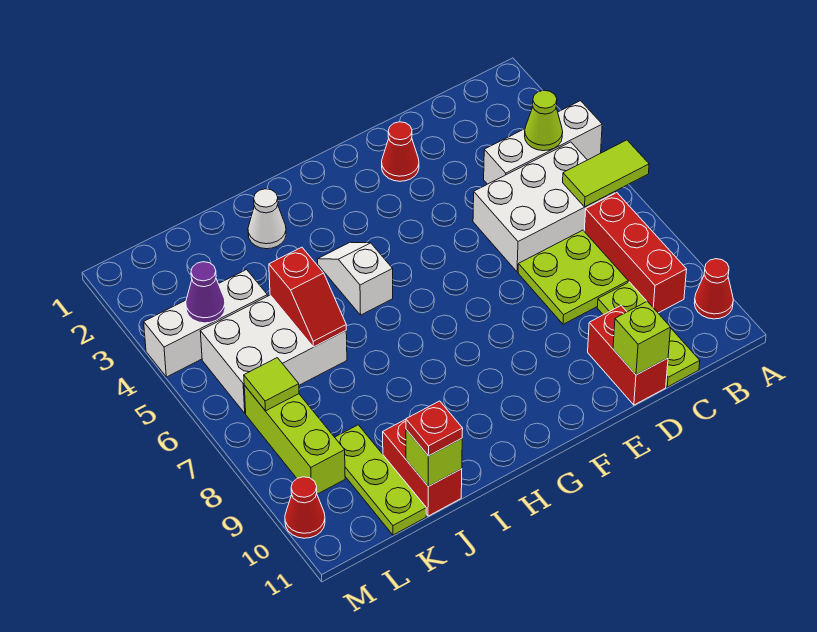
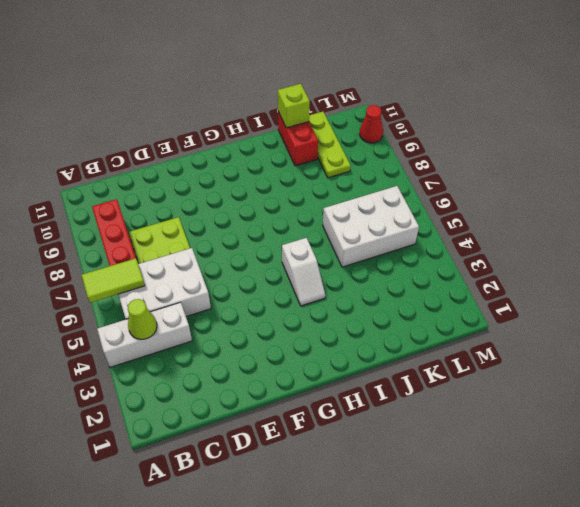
none -> red cone A10 level 1
none -> lime plate C9:C11 level 1
none -> red brick D10:D11 level 1

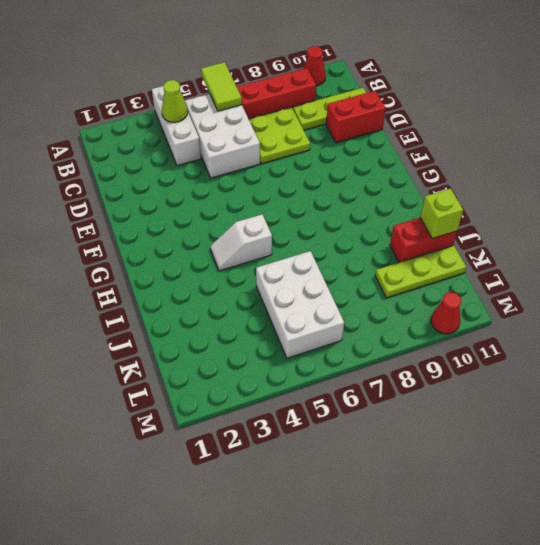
none -> red cone E2 level 1
none -> white cone I2 level 1
none -> white brick K4:M4 level 1

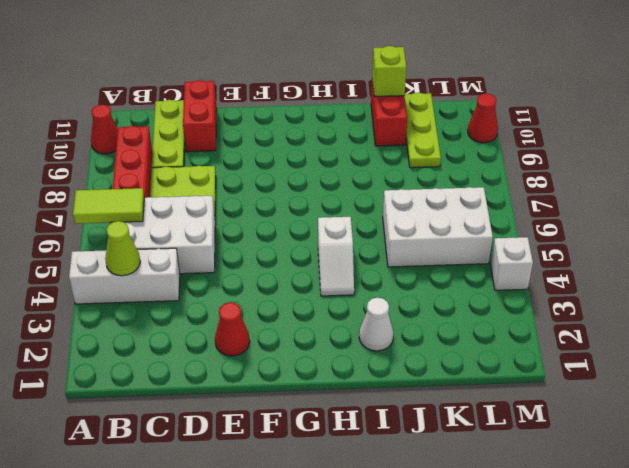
white brick M4 level 1 -> white brick K4:M4 level 1
none -> lime brick L7:L9 level 1
none -> lime brick D11 level 2
none -> red slope J5:J6 level 2 top 5

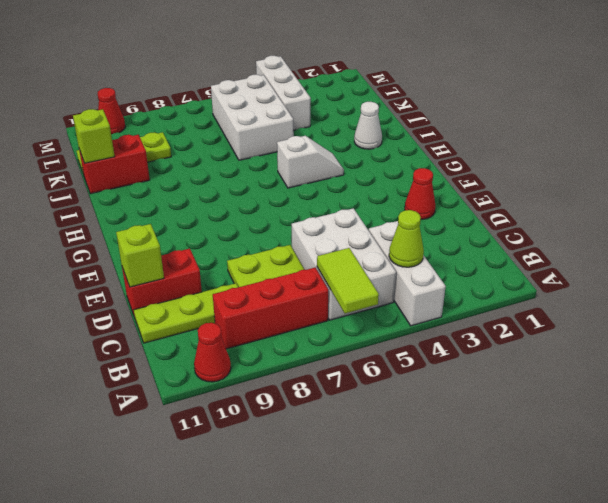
none -> lime brick L7:L9 level 1
none -> red slope J5:J6 level 2 top 5
none -> purple cone L4 level 2

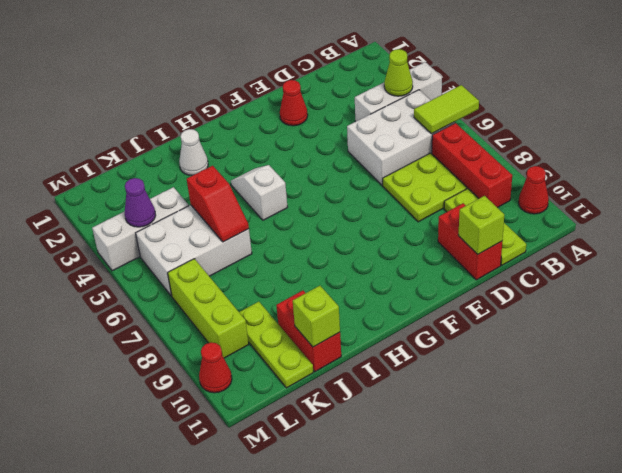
none -> lime tile L7 level 2
none -> red plate J11 level 3

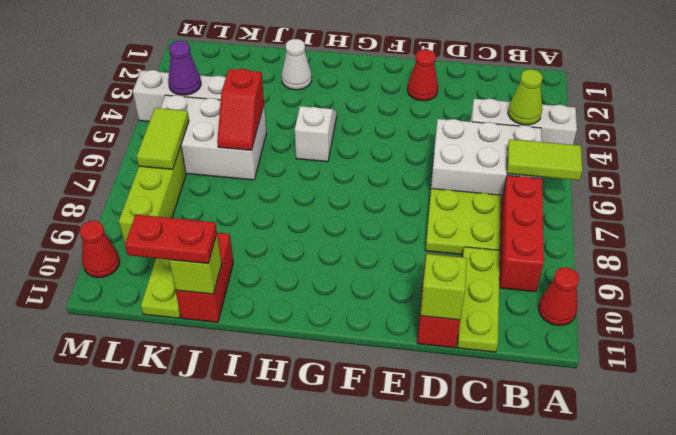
red plate J11:K11 level 3 -> red plate J11 level 3
lime tile L6:L7 level 2 -> lime tile L7 level 2

